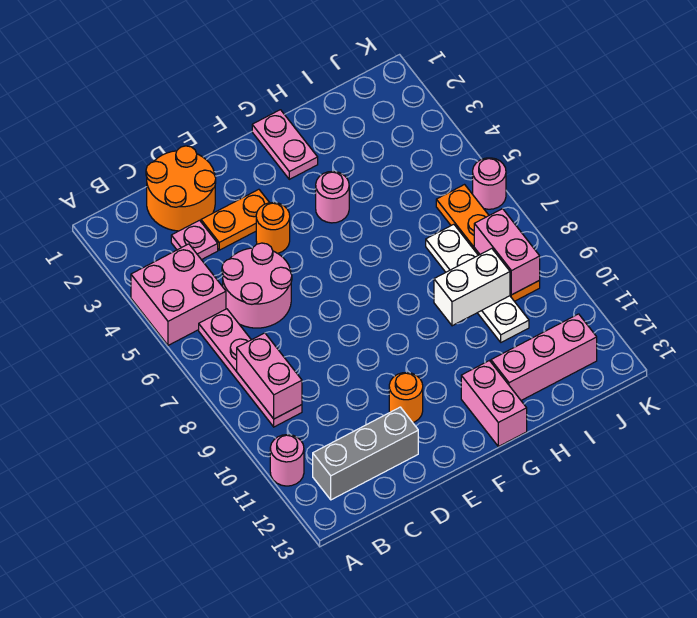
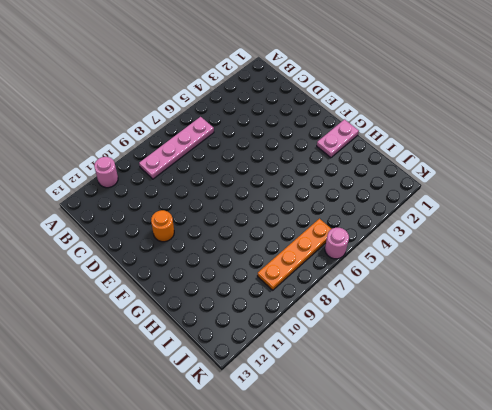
none -> pink brick A4:B5 level 1
none -> grey brick B12:D12 level 1
none -> orange round brick C1:D2 level 1

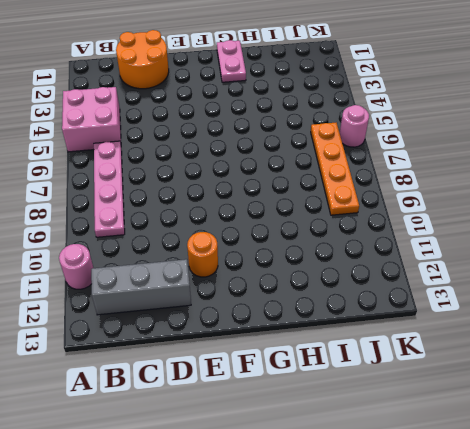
none -> pink plate C3 level 1
none -> pink round brick C5:D6 level 1
none -> orange plate D3:E3 level 1

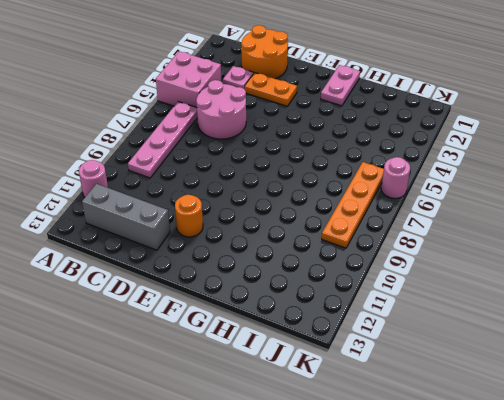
none -> orange round brick E4 level 1
none -> pink round brick G4 level 1
none -> pink brick G12:G13 level 1

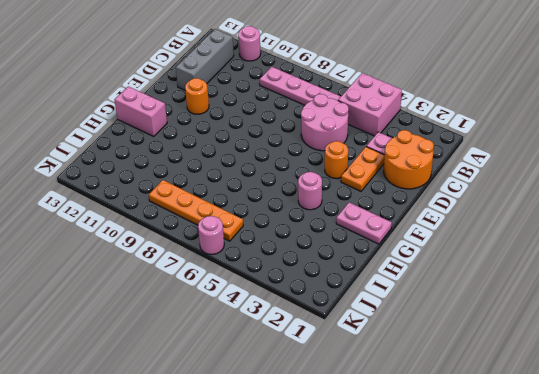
none -> pink brick H12:J12 level 1
none -> white plate I7:I10 level 1
none -> pink brick B8:B9 level 2

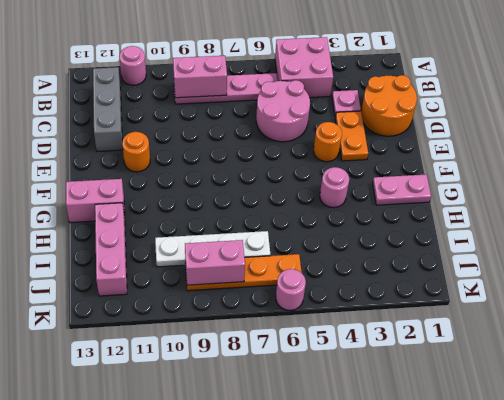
none -> white brick H9:I9 level 2

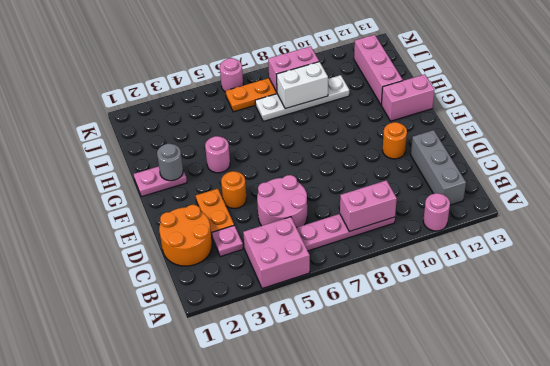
grey round brick G2 level 2 -> none
white brick I8:I9 level 2 -> white brick H9:I9 level 2

